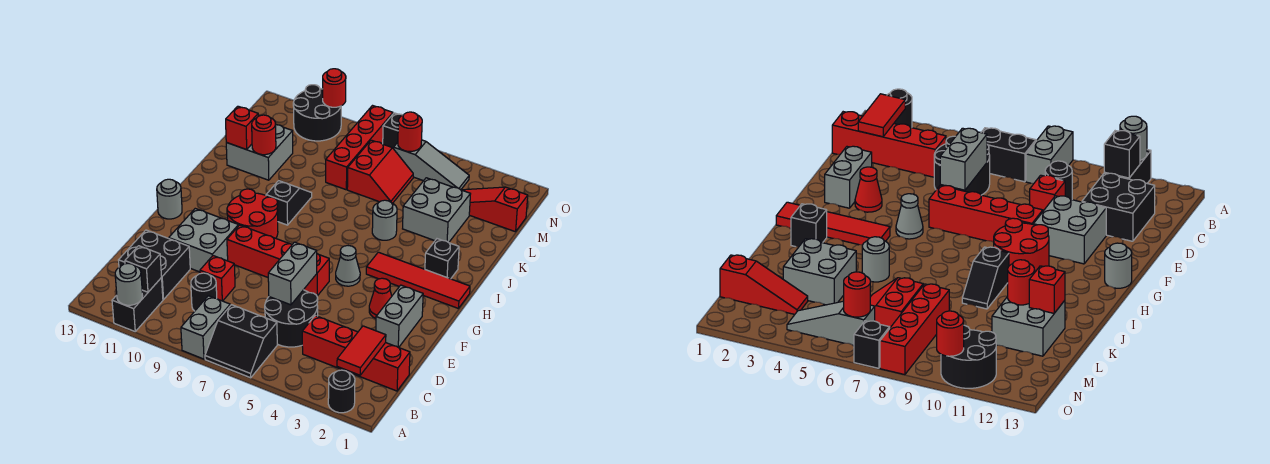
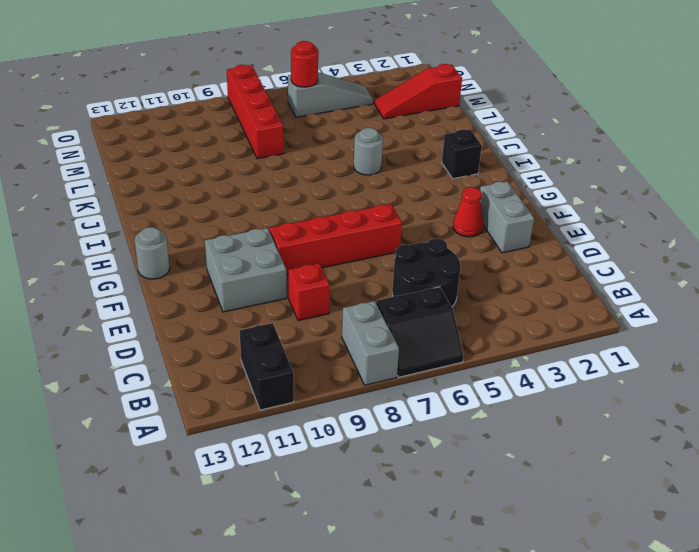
none -> black round brick A2 level 1
none -> red brick C1:C4 level 1
none -> black round brick C9 level 1
none -> black brick C11:D12 level 1

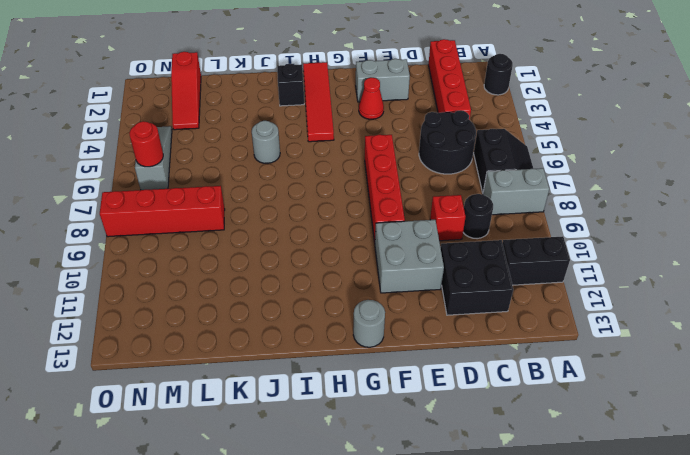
none -> grey cone G5 level 1
none -> red round brick G9:H10 level 1
none -> black slope I9:J9 level 1 top I
none -> grey brick K3:L4 level 1

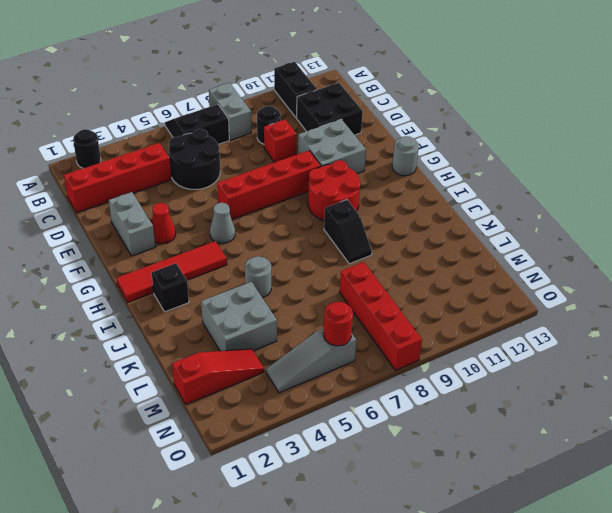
none -> grey brick K11:L12 level 1
none -> red slope L6:M7 level 1 top 7
none -> black round brick N10:O11 level 1
none -> black brick O7 level 1

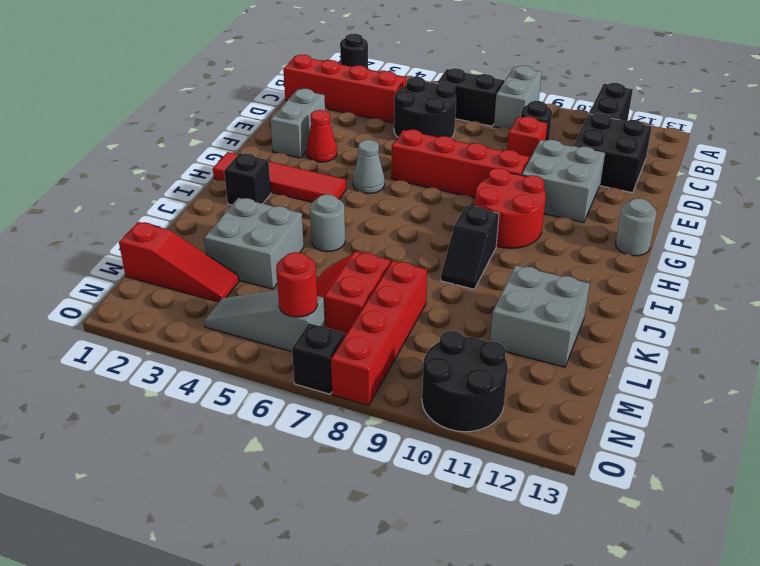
none -> grey round brick A11 level 2
none -> red tile B2:C2 level 2
none -> black brick B11 level 2
none -> grey brick D6:E6 level 2

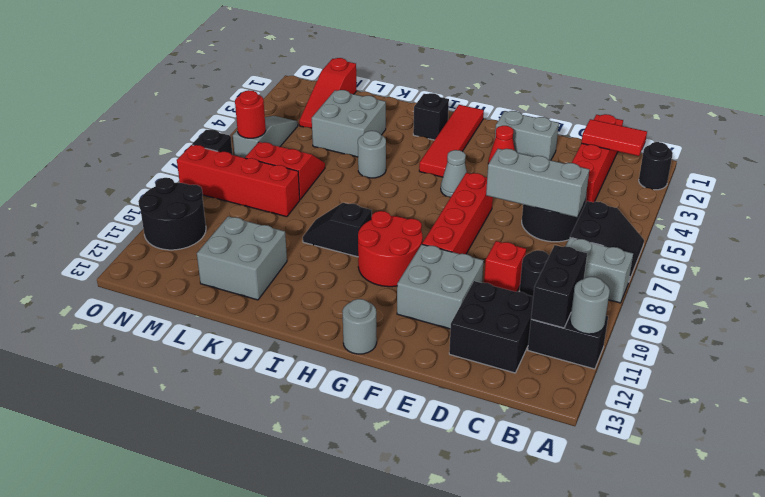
black brick B10:B11 level 2 -> black brick B11 level 2
grey brick C6:E6 level 2 -> grey brick D6:E6 level 2
none -> red round brick K11 level 2
none -> red brick K12 level 2
none -> red round brick O10 level 2

